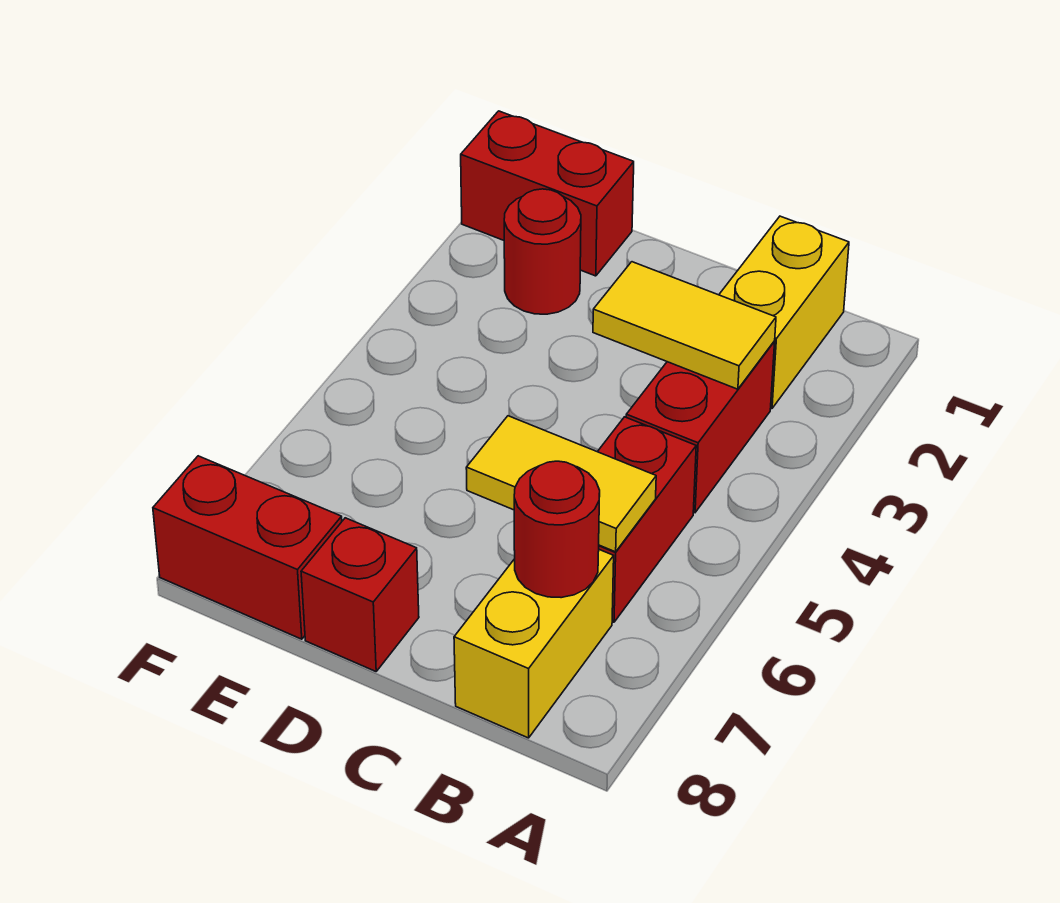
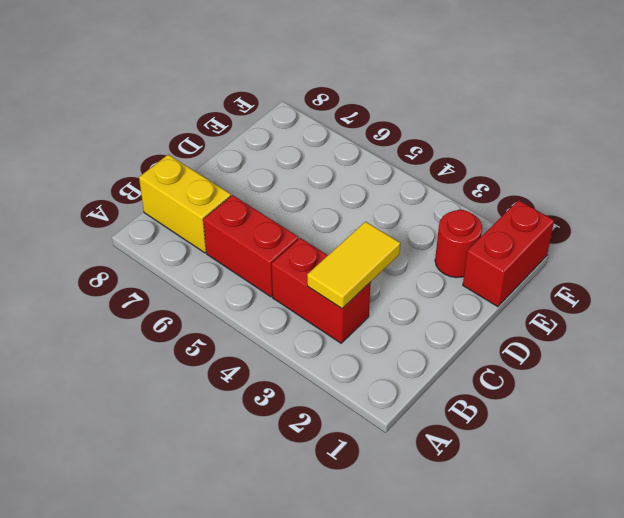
none -> yellow brick B1:B2 level 1
none -> red brick D8 level 1

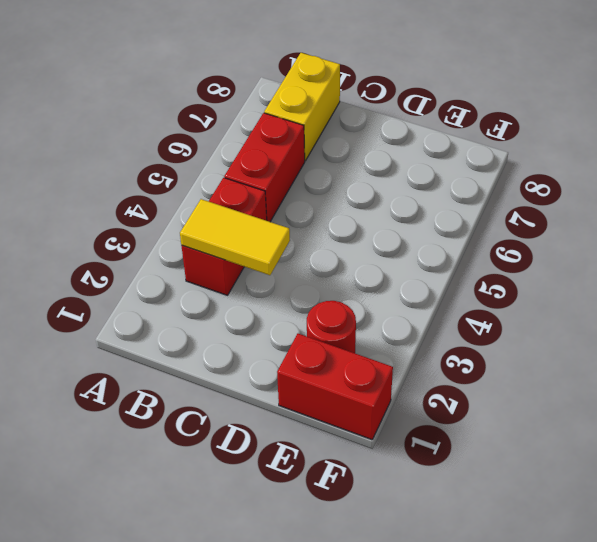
none -> yellow brick B1:B2 level 1
none -> red brick D8 level 1

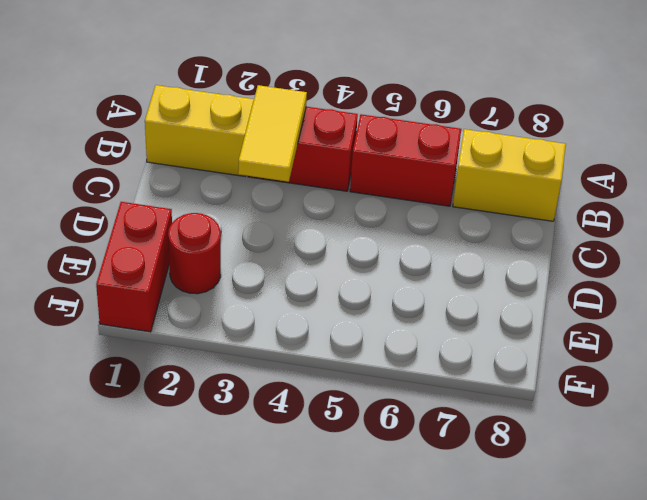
none -> red brick D8 level 1
none -> red brick E8:F8 level 1

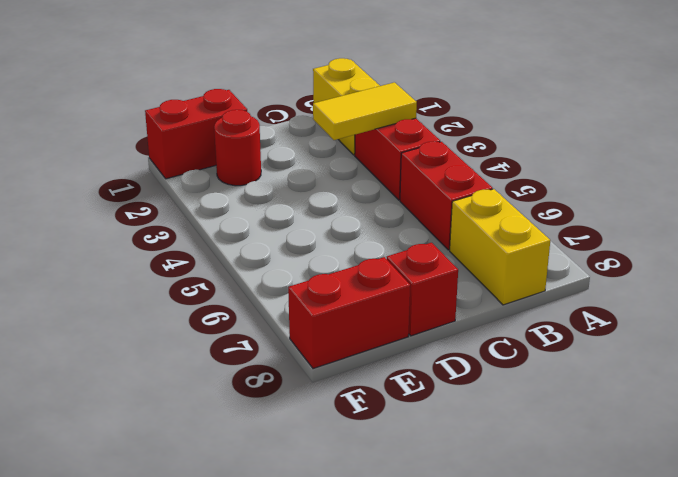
none -> yellow tile B6:C6 level 2
none -> red round brick B7 level 2

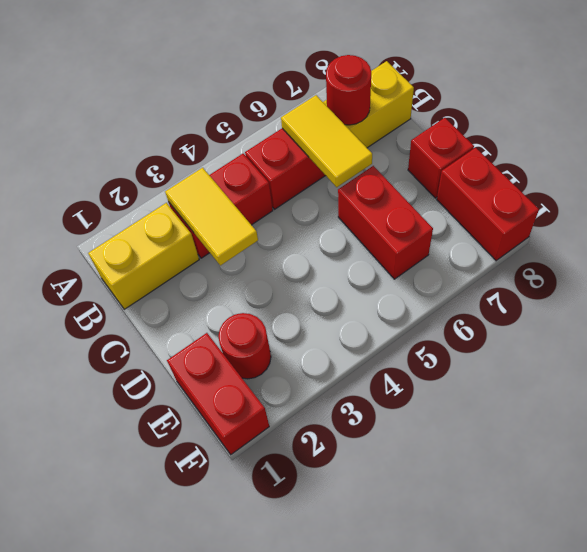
red brick D6:E6 level 1 -> none

